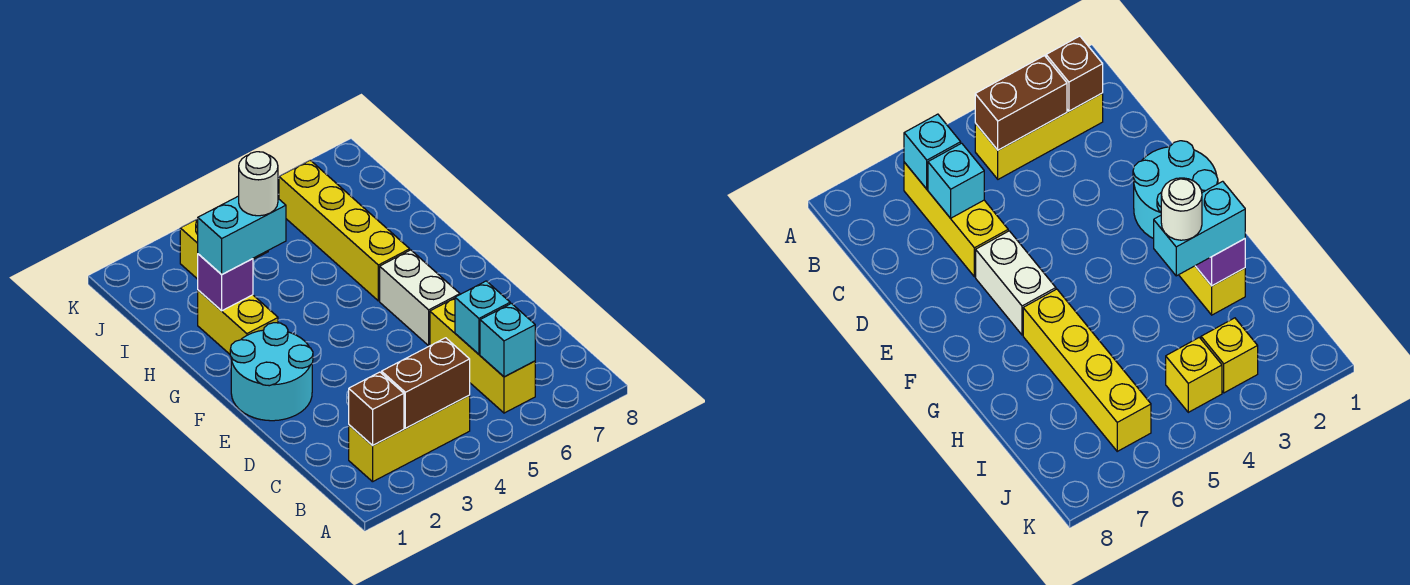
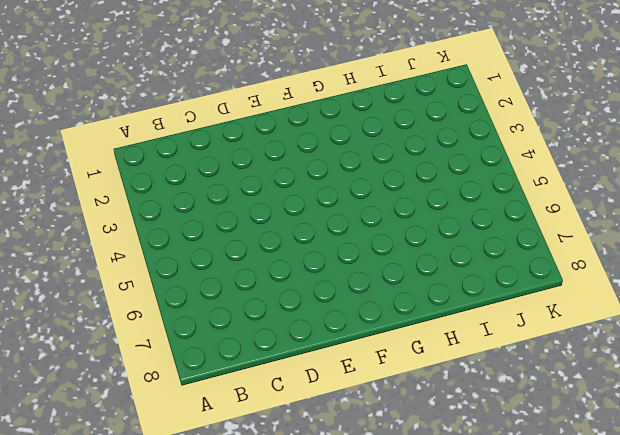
none -> yellow brick B2:B4 level 1
none -> yellow brick B6:D6 level 1
none -> cyan round brick E1:F2 level 1

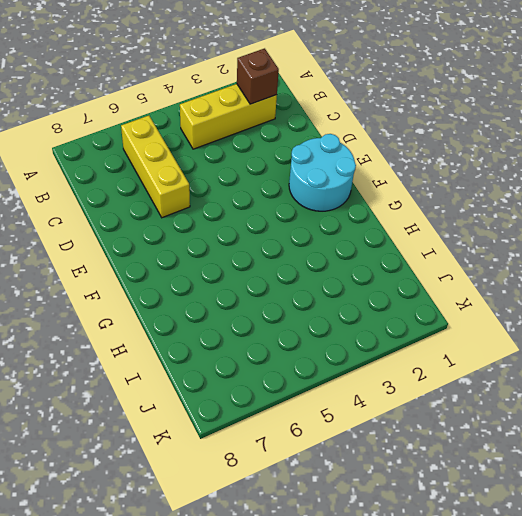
none -> white brick E6:F6 level 1
none -> yellow brick G2:H2 level 1
none -> yellow brick G6:J6 level 1

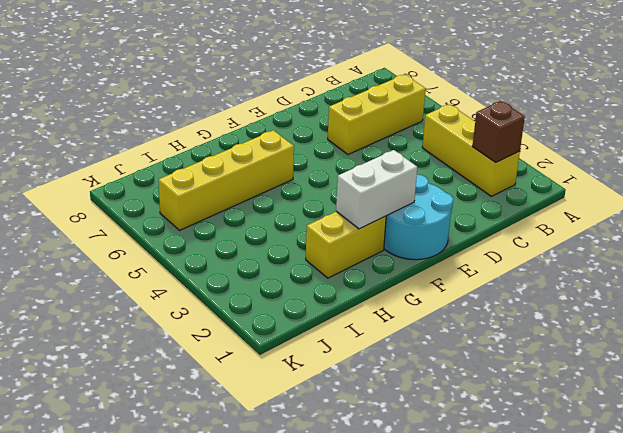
white brick F2:G2 level 2 -> white brick E6:F6 level 1
none -> yellow brick J3 level 1
none -> yellow brick J4 level 1
none -> brown brick B3:B4 level 2

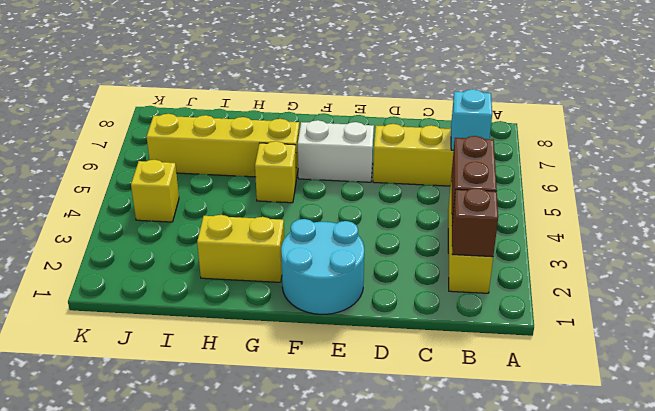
yellow brick G5 level 1 -> yellow brick J3 level 1
none -> cyan brick C6 level 2
none -> purple brick H2 level 2
none -> cyan brick H2:H3 level 3

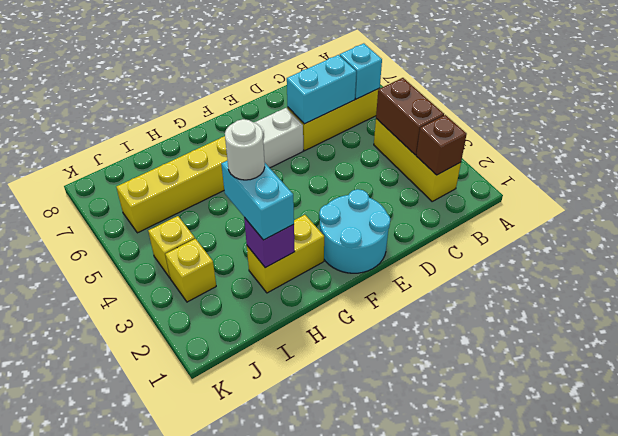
cyan brick C6:D6 level 2 -> cyan brick C6 level 2

